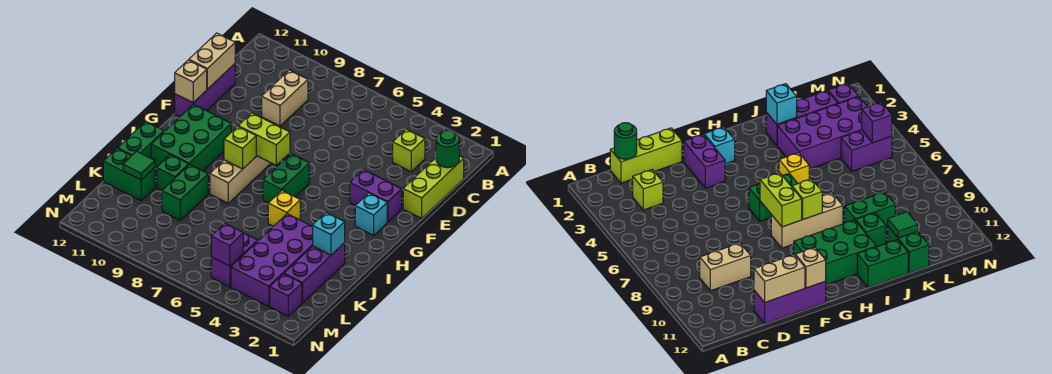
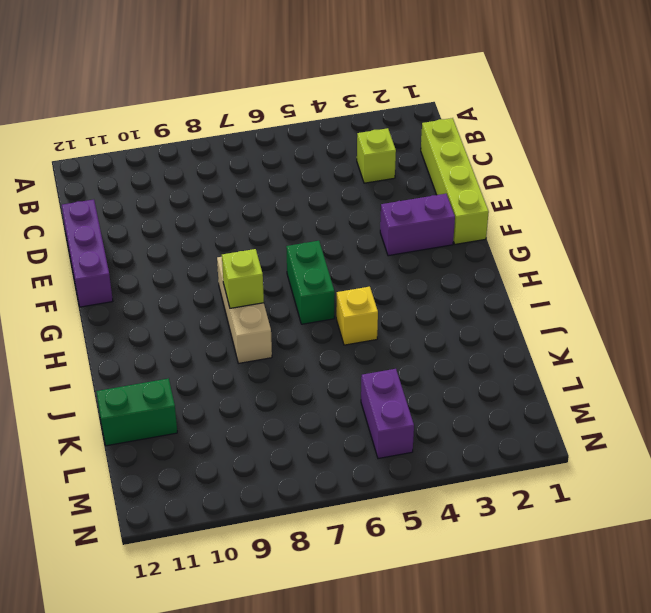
lime brick C1:F1 level 1 -> lime brick C1:E1 level 1
none -> tan brick C9:D9 level 1
none -> cyan brick G2 level 1
none -> green brick G10:I11 level 1

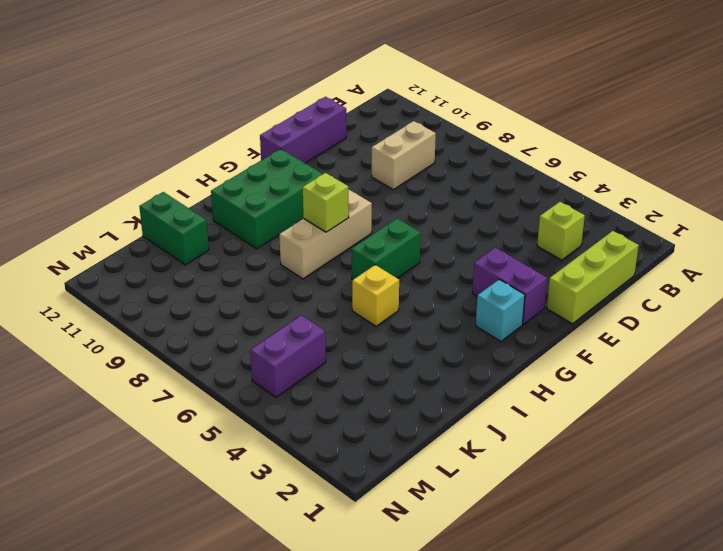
none -> green brick I12:J12 level 1
none -> purple brick J2:L2 level 1
none -> purple brick J3:M4 level 1

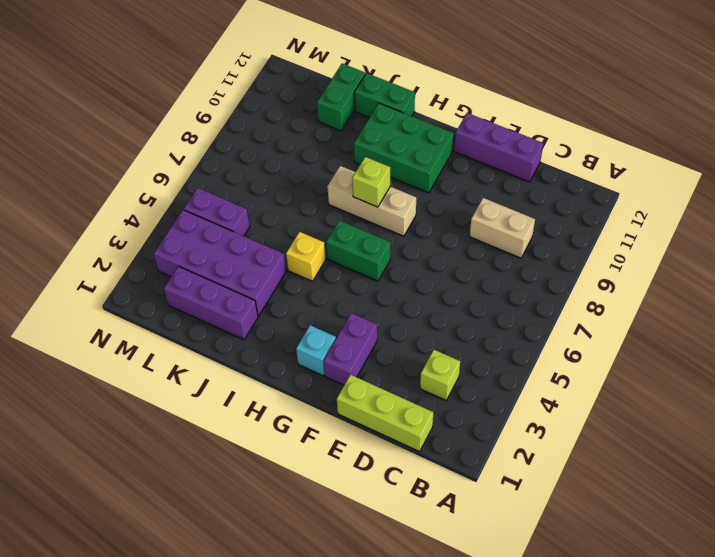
none -> green brick J9:K9 level 1
none -> green brick J10 level 1
none -> purple brick M2 level 1

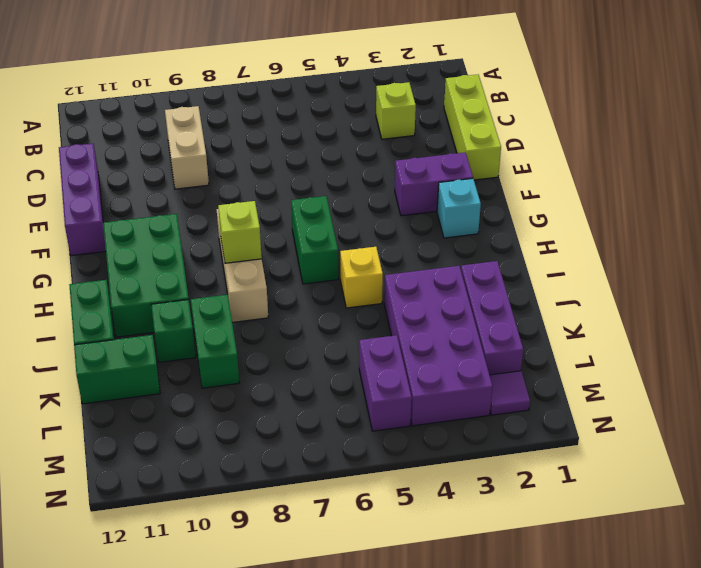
purple tile M2 level 1 -> purple brick M2 level 1
none -> green round brick C1 level 2
none -> tan brick D12:E12 level 2
none -> tan brick F12 level 2

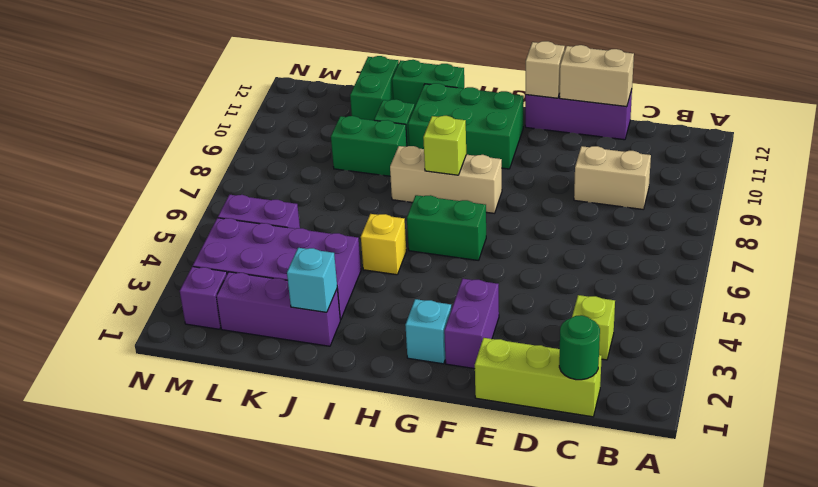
none -> lime brick G7:G8 level 2
none -> green tile K11 level 2
none -> purple brick M5 level 2

